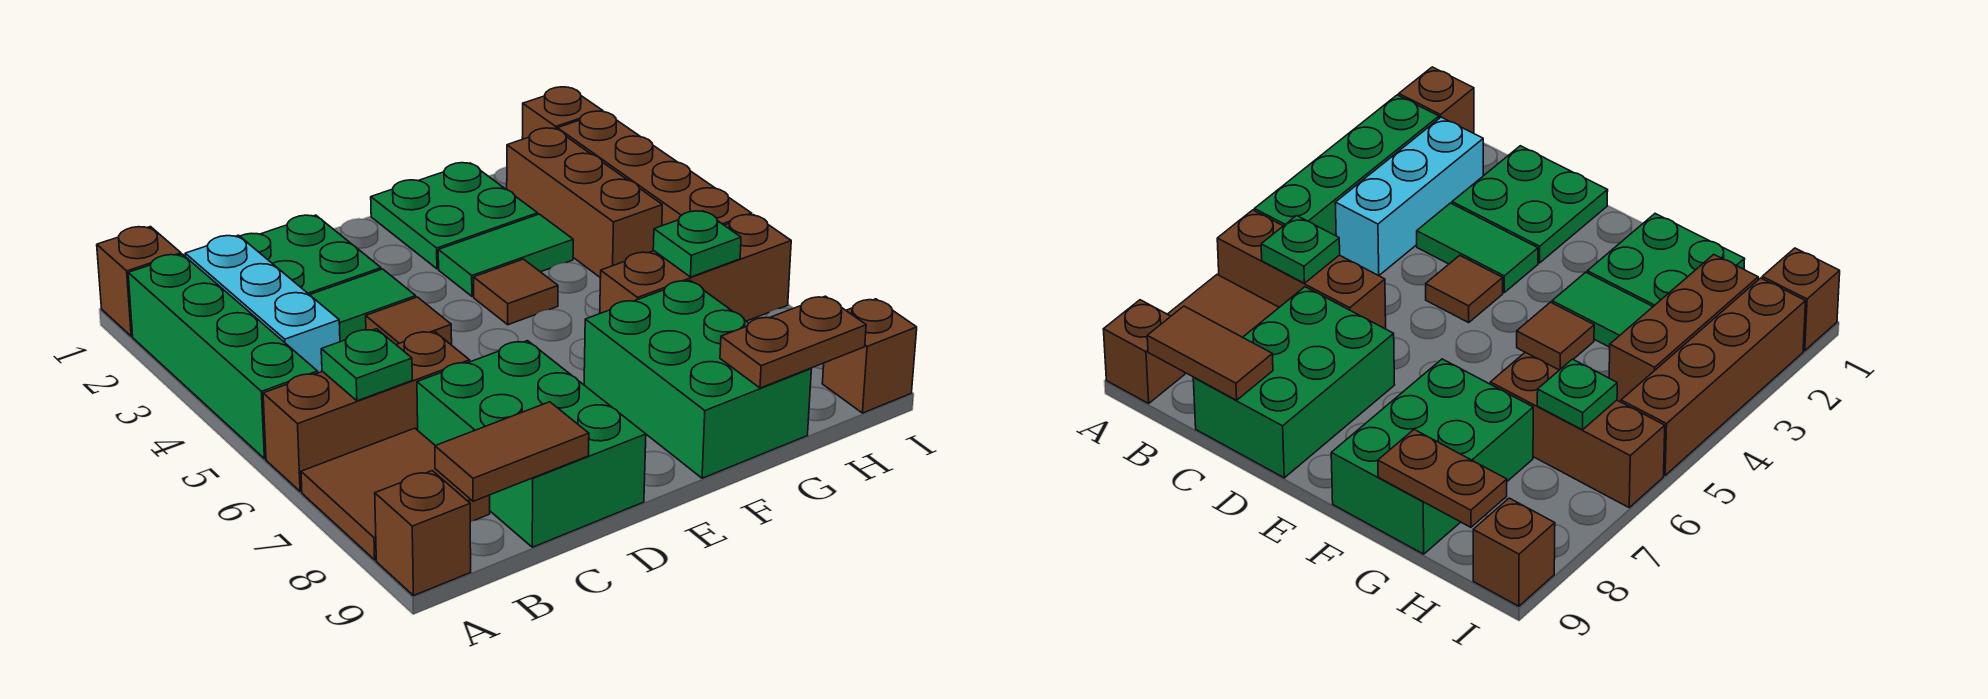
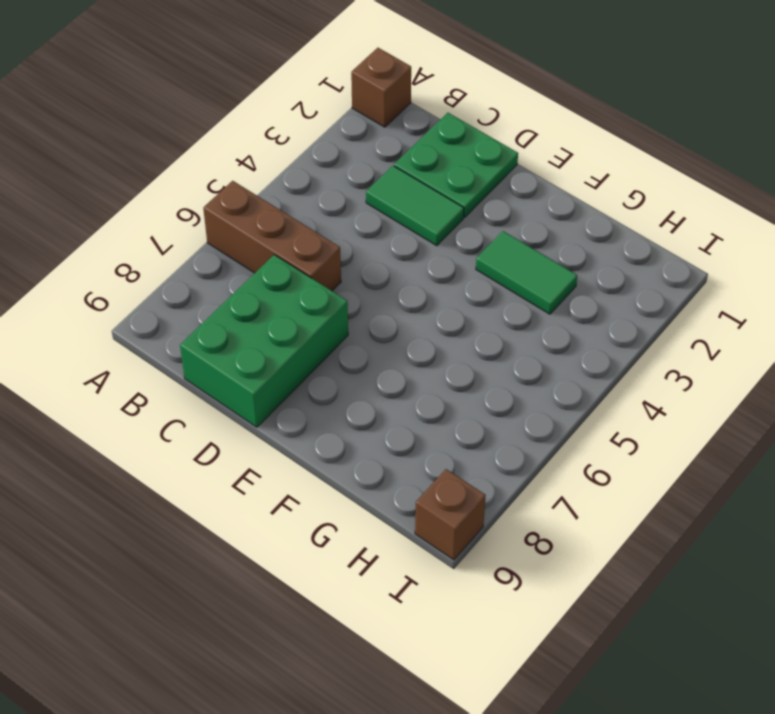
none -> green brick A2:A5 level 1
none -> brown tile A7:B8 level 1
none -> brown brick A9 level 1

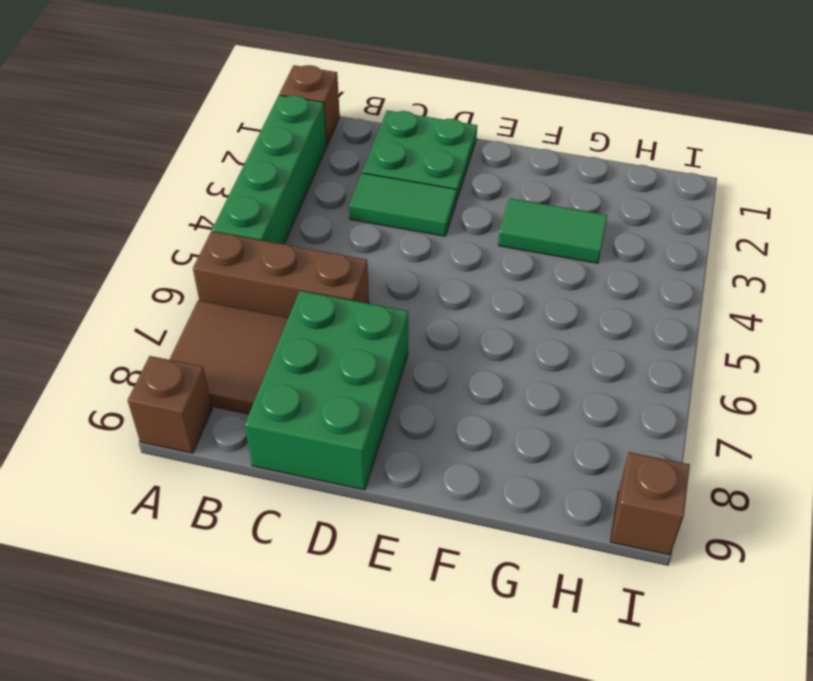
none -> cyan brick B2:B4 level 1
none -> brown tile D4 level 1
none -> green plate F1:G2 level 1

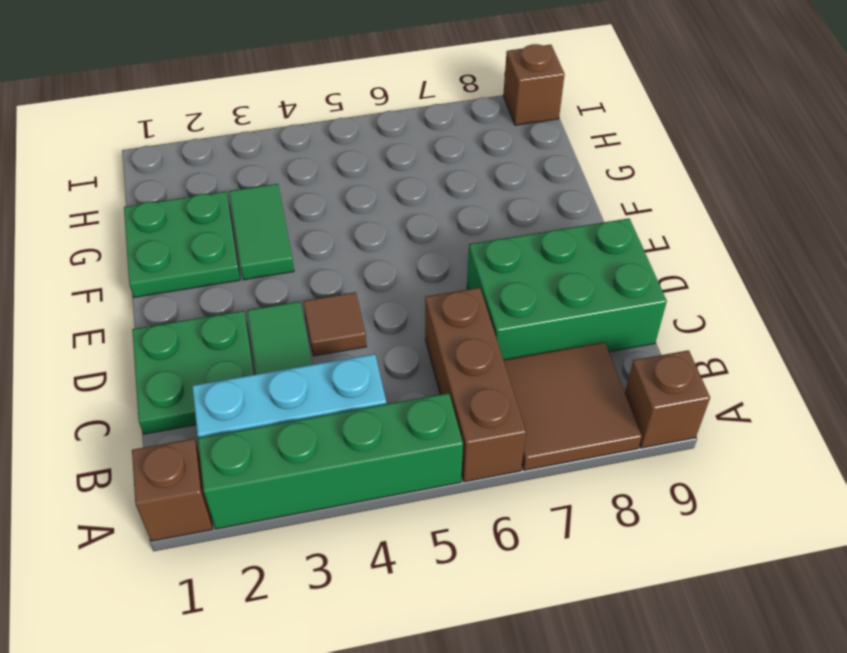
none -> brown tile F4 level 1
none -> green brick F7:G9 level 1
none -> brown brick G6:I6 level 1

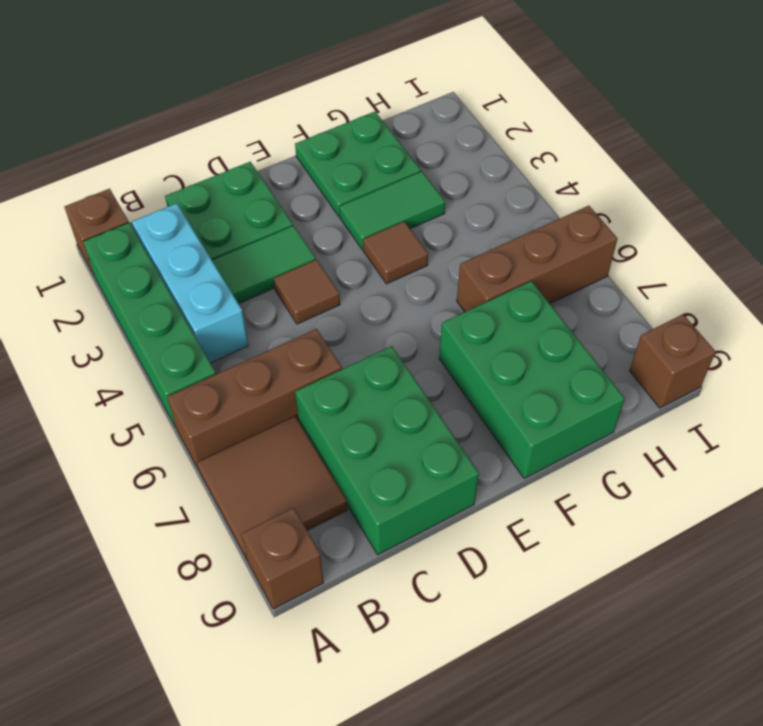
none -> brown brick H2:H4 level 1
none -> brown brick I1 level 1
none -> brown brick I2:I5 level 1

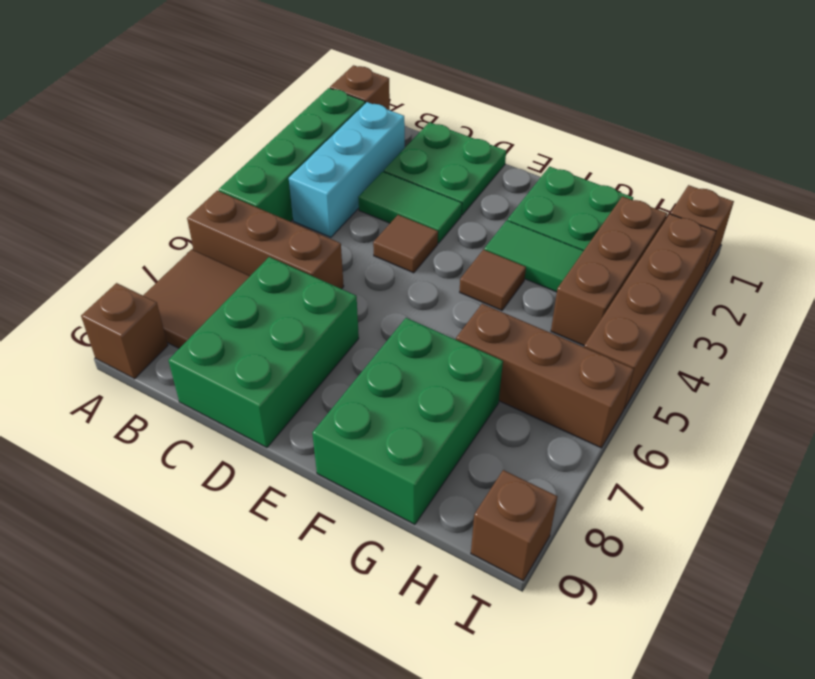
none -> green plate B6 level 2
none -> brown tile B9:C9 level 2
none -> brown plate G9:H9 level 2

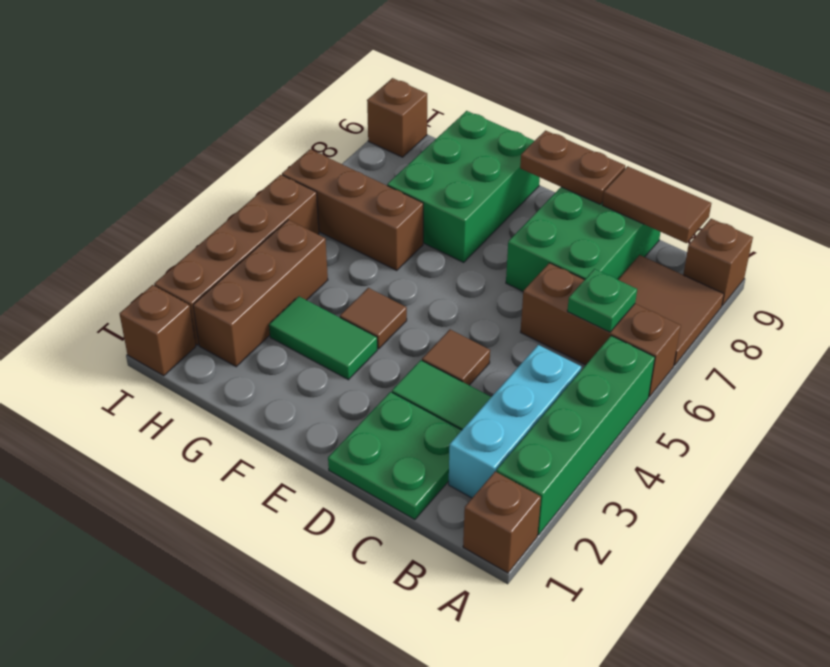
brown plate D9:E9 level 2 -> brown plate G9:H9 level 2
none -> green plate F1:G2 level 1
none -> green plate H6 level 2

